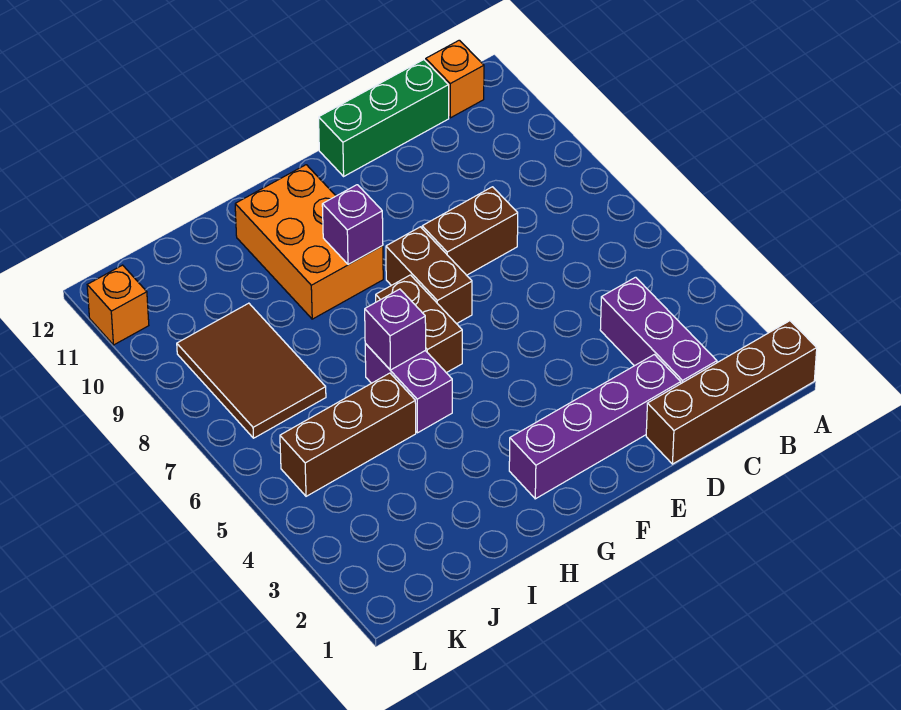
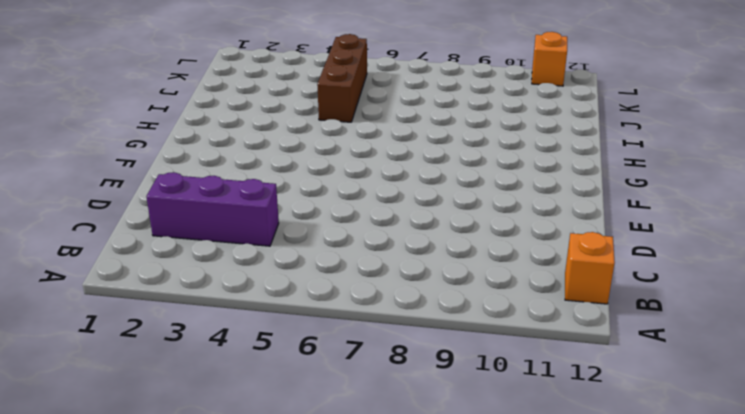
none -> brown brick A1:D1 level 1
none -> green brick C12:E12 level 1
none -> purple brick D2:G2 level 1

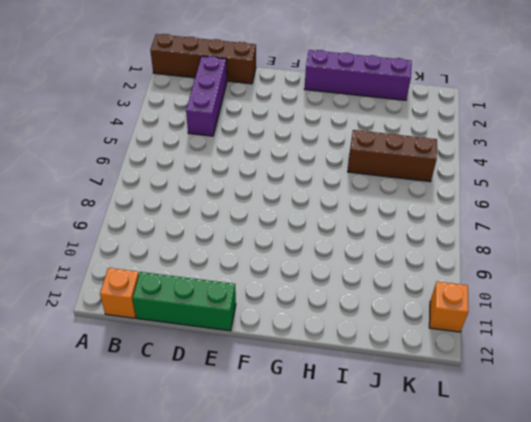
purple brick G1:J1 level 1 -> purple brick D2:G2 level 1
none -> brown brick D8:E8 level 1
none -> brown brick F7:F8 level 1
none -> brown brick G6:G7 level 1

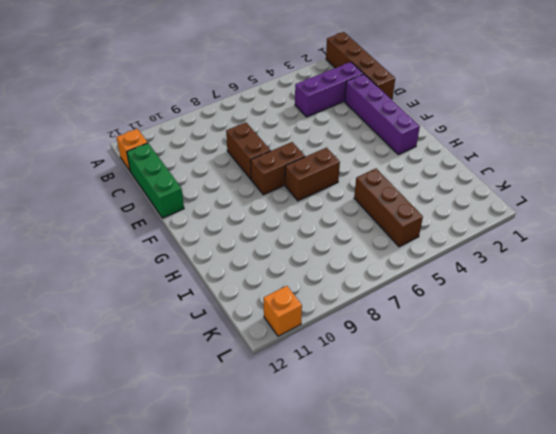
none -> orange brick G9:H11 level 1
none -> purple brick H5:H6 level 1
none -> brown tile J7:K9 level 1

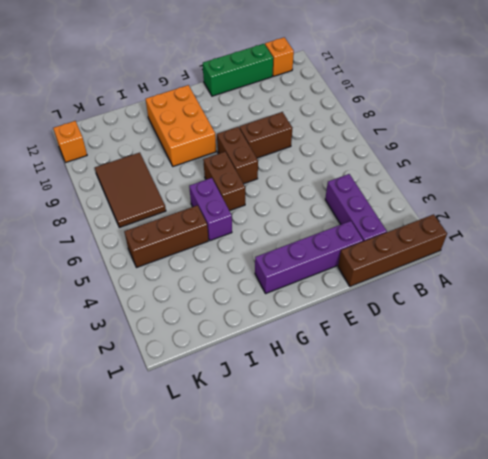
none -> purple brick G9 level 2
none -> purple brick H6 level 2

